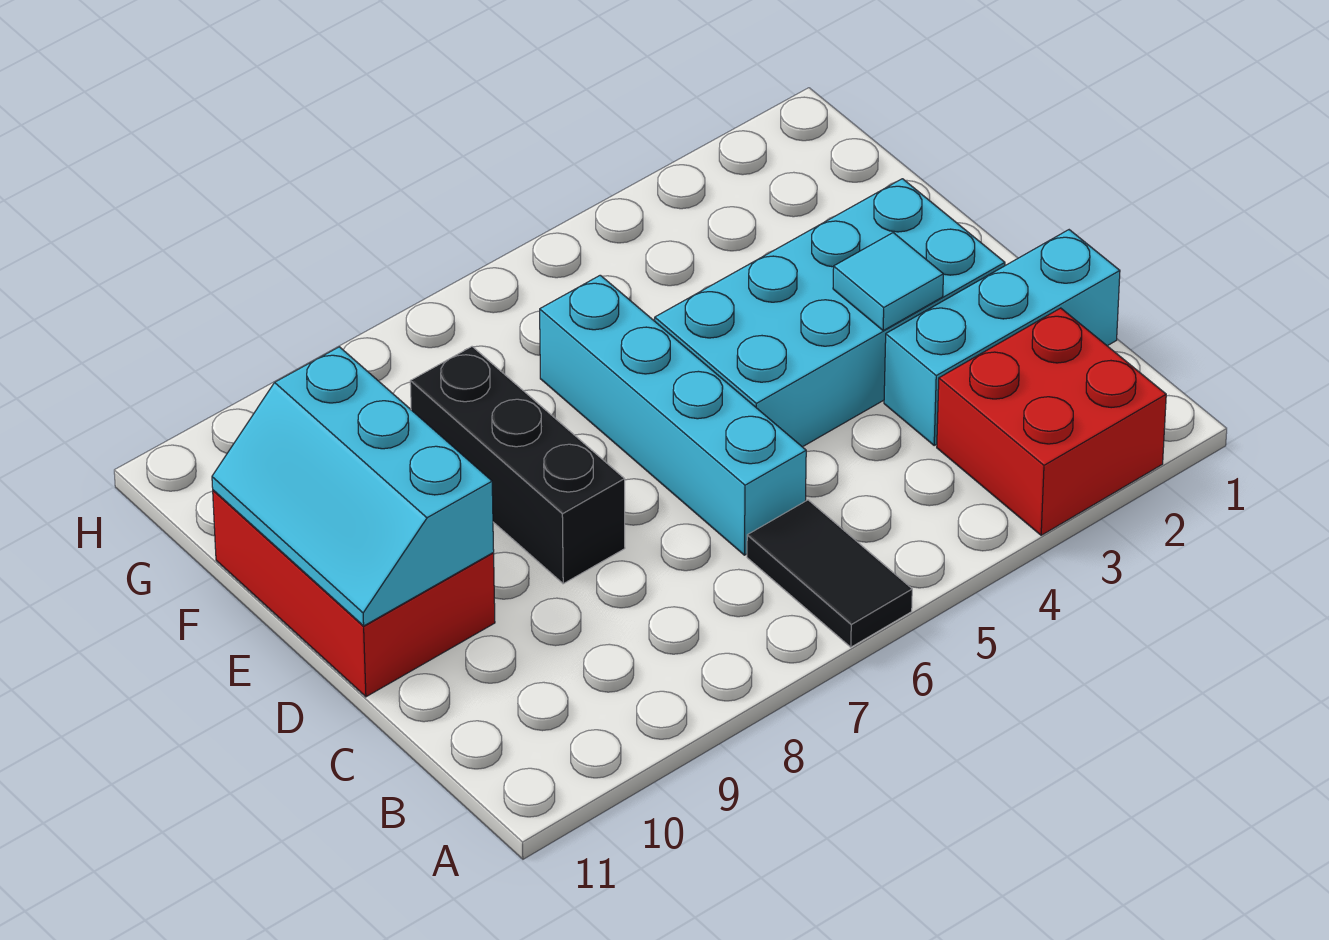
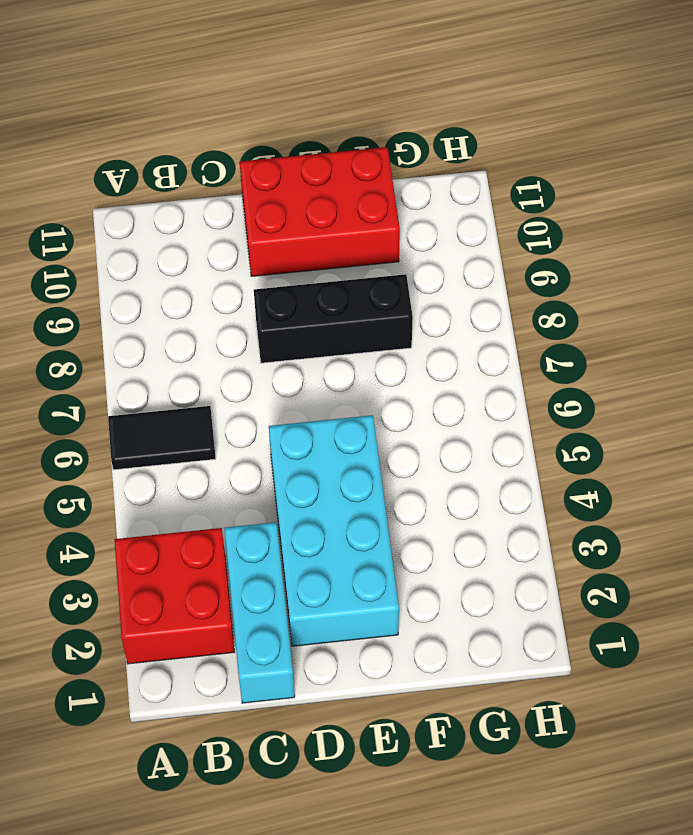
none -> cyan brick C6:F6 level 1
none -> cyan tile D3 level 2

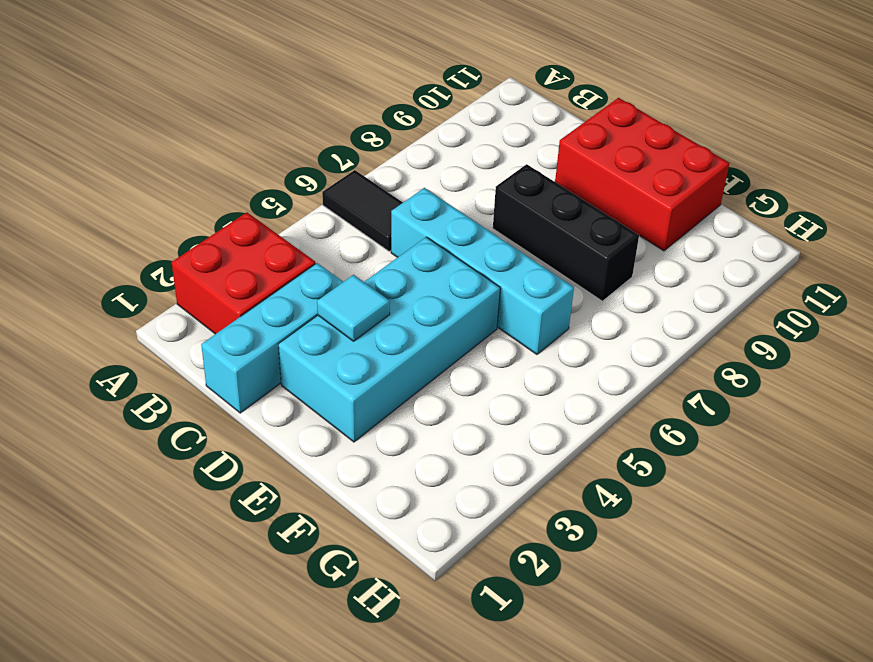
none -> cyan slope D10:F11 level 2 top 10

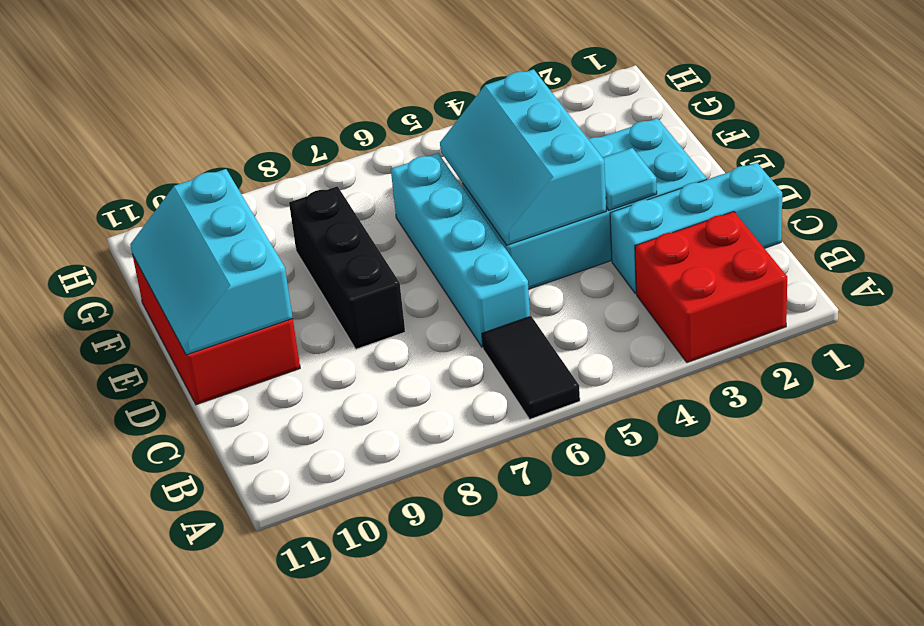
cyan slope D4:F5 level 2 top 4 -> none

